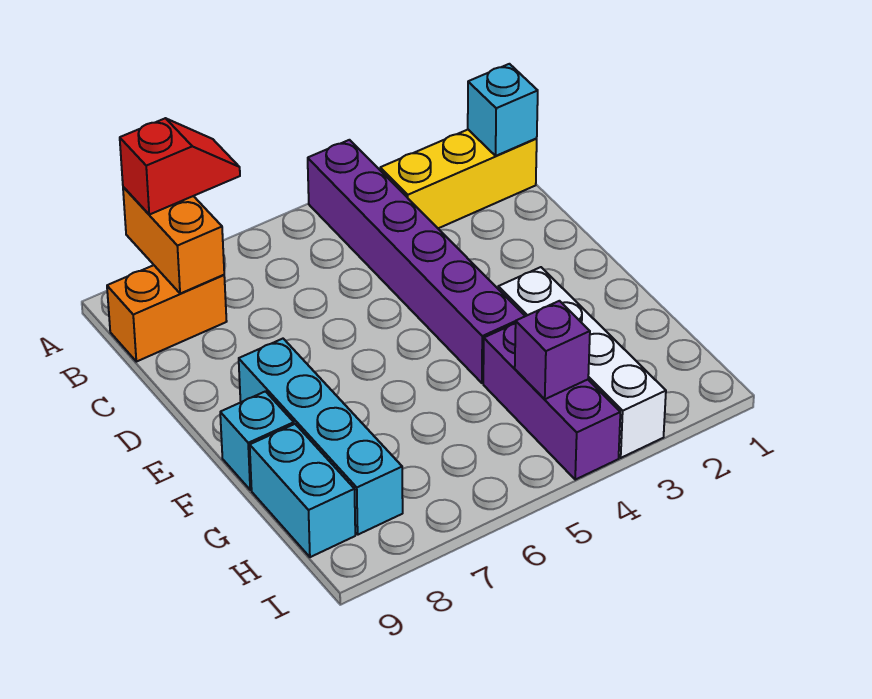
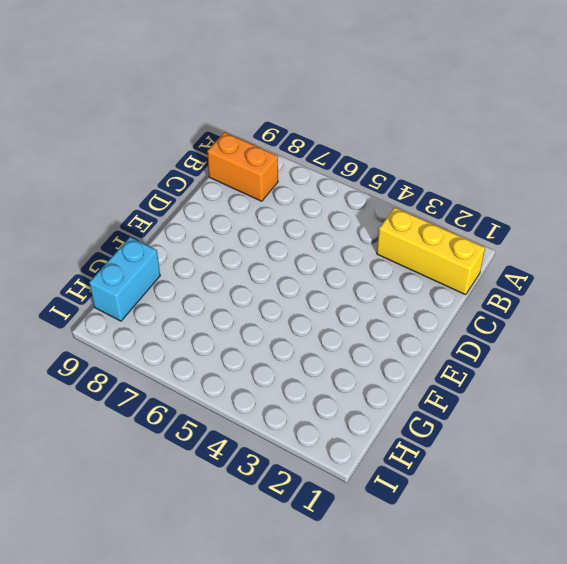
none -> purple brick A4:F4 level 1
none -> cyan brick E8:H8 level 1
none -> white brick F3:I3 level 1

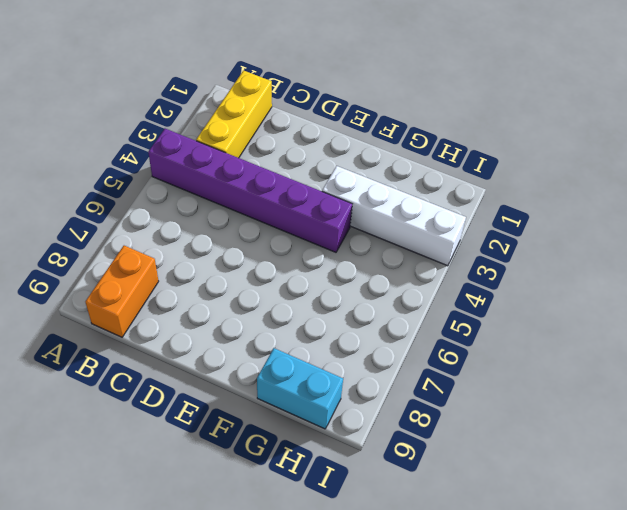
none -> cyan brick E8:H8 level 1
none -> cyan brick F9 level 1
none -> purple brick G4:I4 level 1

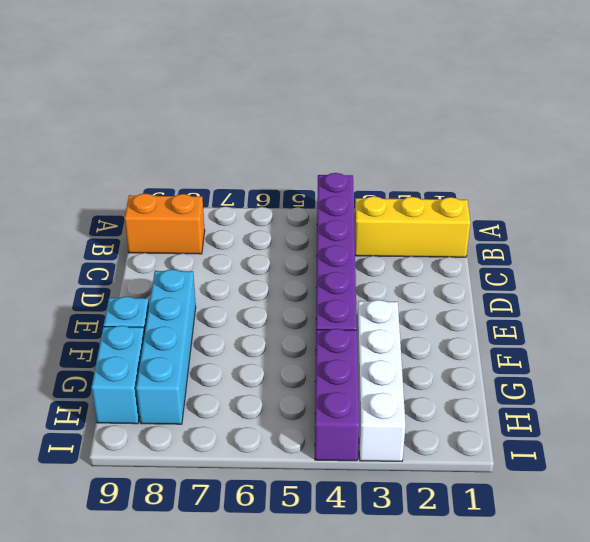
none -> orange brick A8:B8 level 2
none -> cyan brick B1 level 2
none -> purple brick H4 level 2

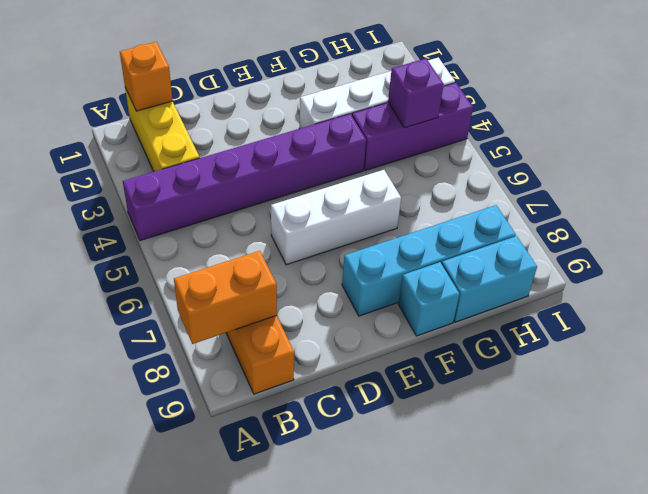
orange brick B1 level 2 -> cyan brick B1 level 2
white brick D6:F6 level 1 -> none
none -> red slope A7:A8 level 3 top 8

